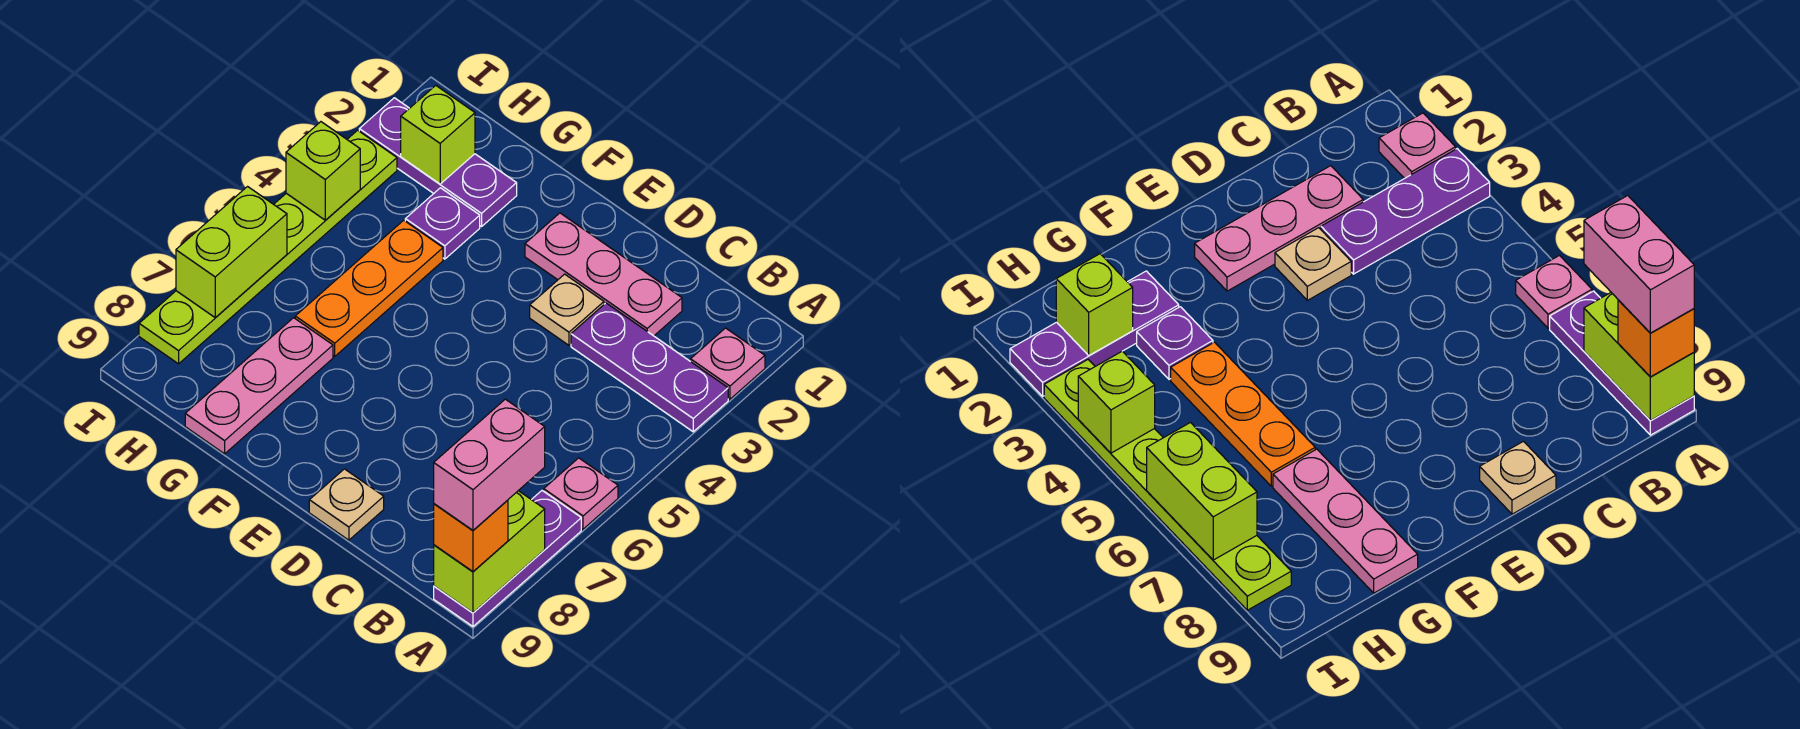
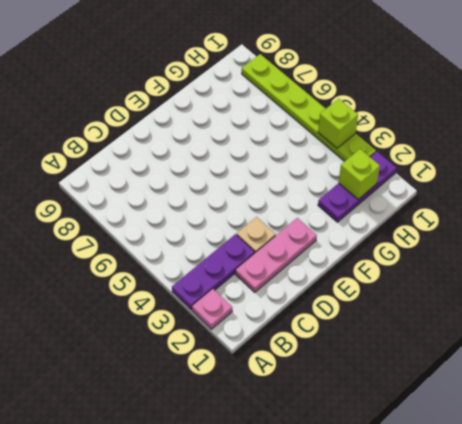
none -> pink plate A6 level 1
none -> purple plate A7:A9 level 1
none -> tan plate D9 level 1

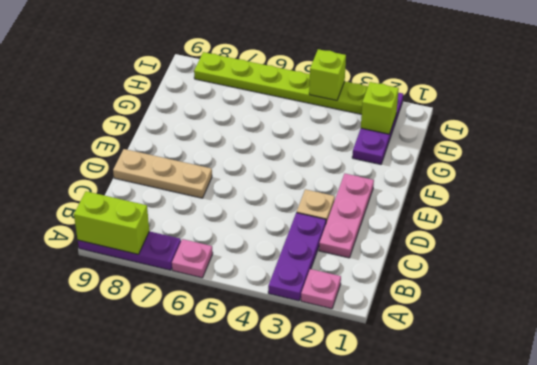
tan plate D7:D9 level 1 -> tan plate D9 level 1
none -> purple plate G3 level 1
none -> orange plate G4:G6 level 1
none -> pink plate G7:G9 level 1

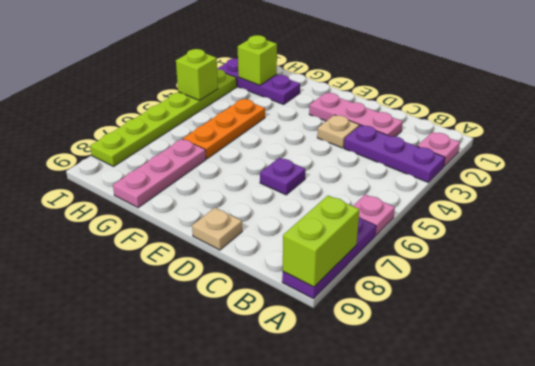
purple plate D6 level 1 -> purple plate G3 level 1
none -> lime brick I6:I7 level 2
none -> orange brick A9 level 3
none -> pink brick A8:A9 level 4

